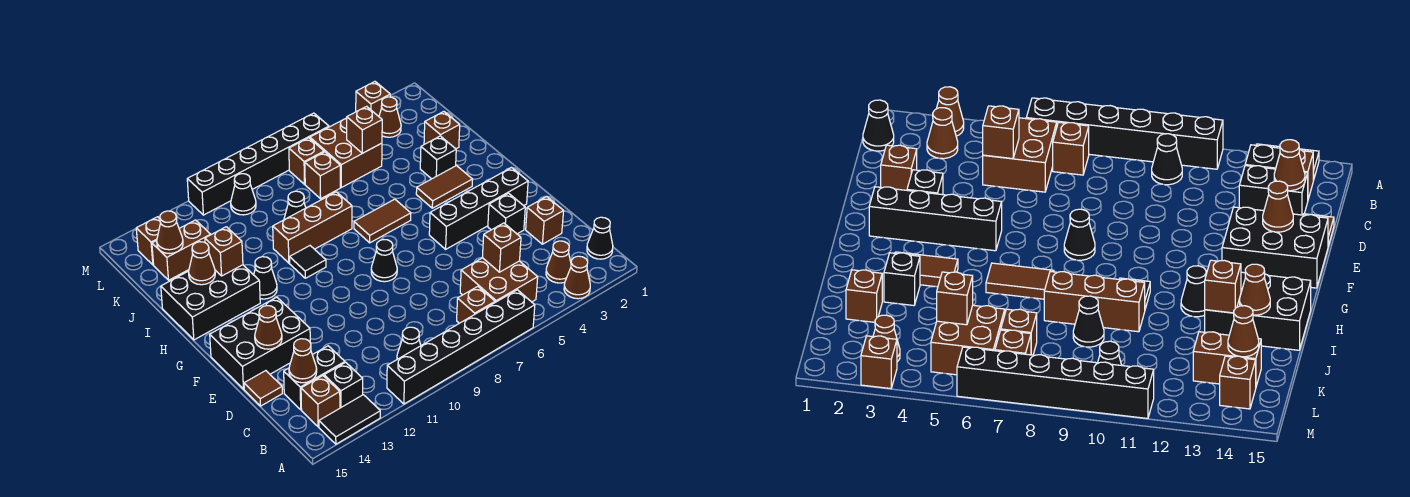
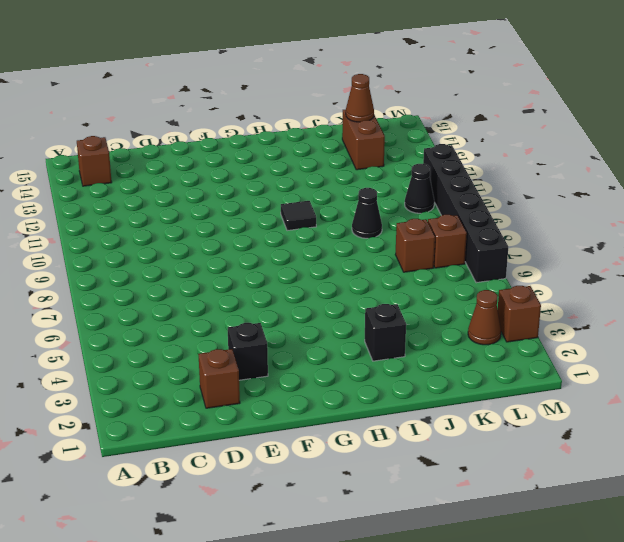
none -> brown cone A3 level 1
none -> black brick A6:A11 level 1
none -> black tile A13:A14 level 1
none -> black cone B1 level 1

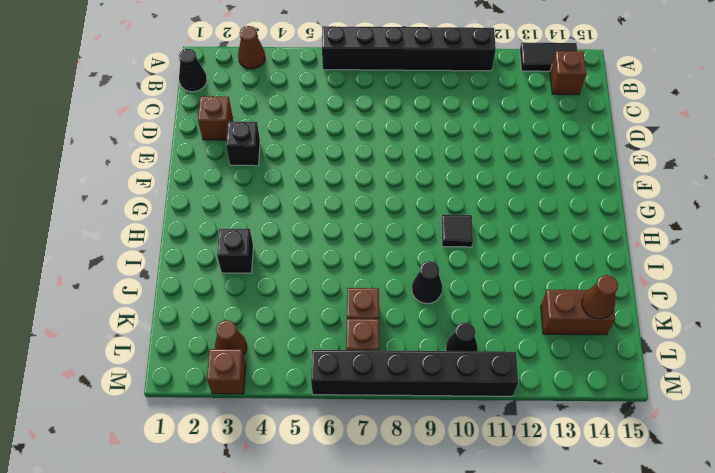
none -> brown cone B3 level 1
none -> brown brick B5:C6 level 1
none -> brown brick B7 level 1
none -> black cone B10 level 1

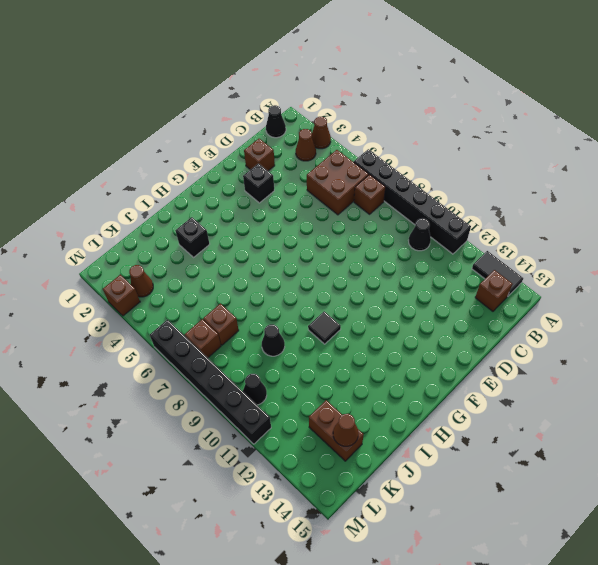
none -> black brick B13 level 1
none -> black brick C13:C14 level 1
none -> brown tile D15 level 1
none -> black brick E13:F15 level 1

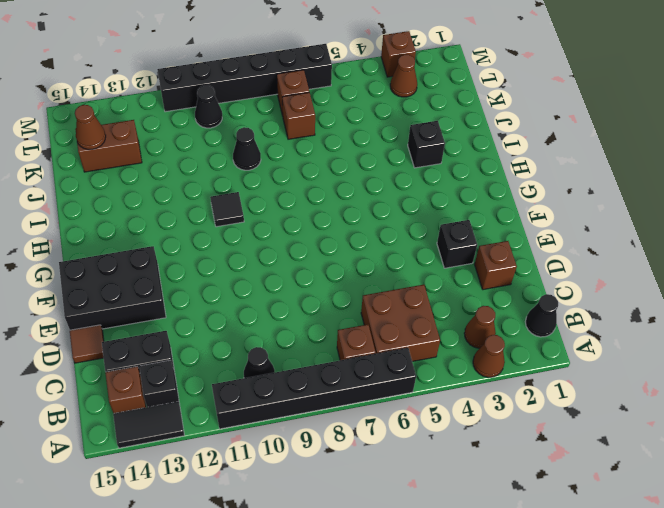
none -> black brick F2:F5 level 1
none -> black cone F8 level 1
none -> brown tile H3:H4 level 1
none -> brown tile H6:H7 level 1

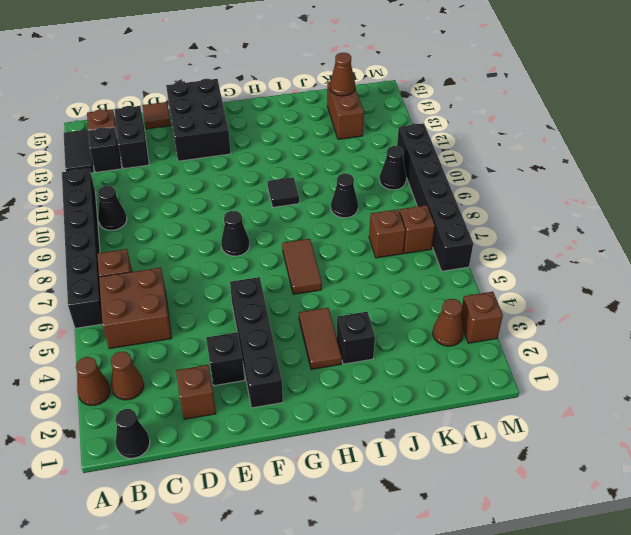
none -> black cone H12 level 1
none -> black brick H13:I15 level 1
none -> brown brick I8:I10 level 1
none -> brown brick J2 level 1

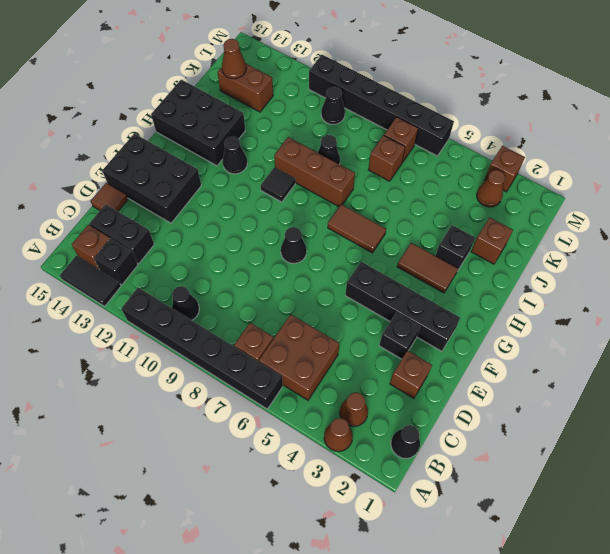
none -> brown brick K5:L6 level 1
none -> brown brick L14 level 1
none -> brown brick C5 level 2
none -> brown cone C14 level 2

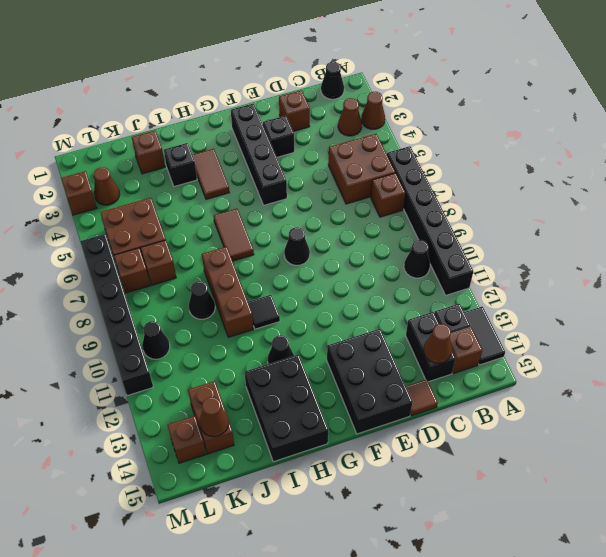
none -> brown brick C5 level 2
none -> brown cone E14 level 2
none -> brown brick I13 level 2
none -> brown cone I14 level 2

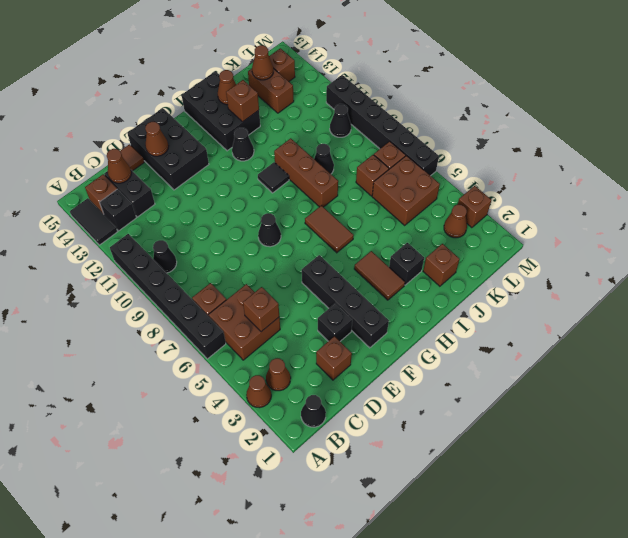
none -> brown brick K5 level 2

